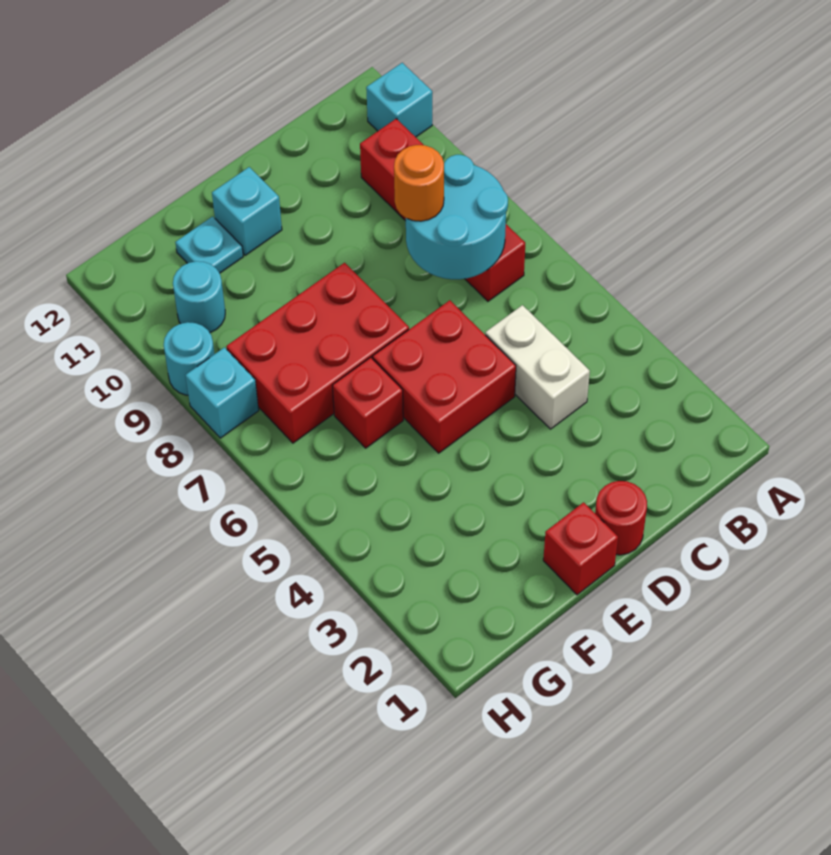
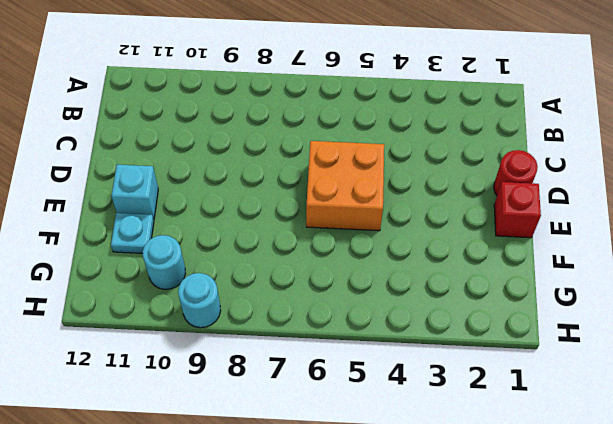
orange brick D5:E6 level 1 -> red brick D5:E6 level 1
none -> cyan brick A11 level 1
none -> red brick B7:B10 level 1
none -> white brick C4:C5 level 1

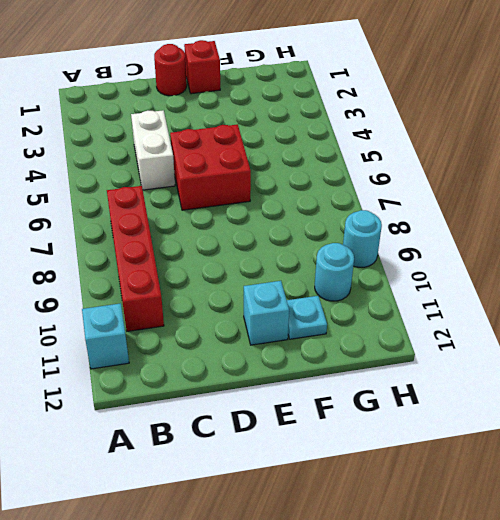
none -> red brick E7:G8 level 1
none -> red brick F6 level 1
none -> cyan brick H8 level 1

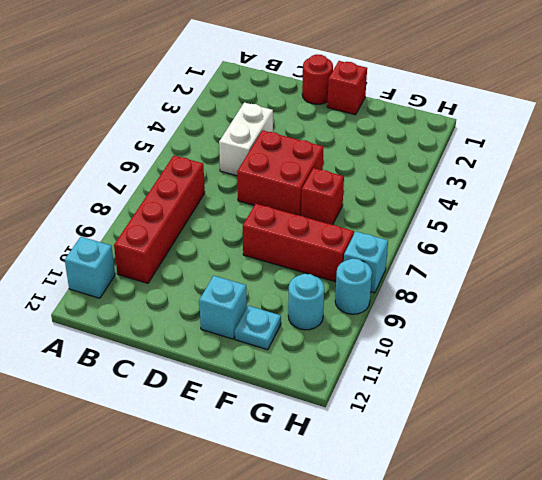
red brick E8:G8 level 1 -> red brick E7:G8 level 1
none -> cyan round brick B7:C8 level 2
none -> orange round brick C8 level 3

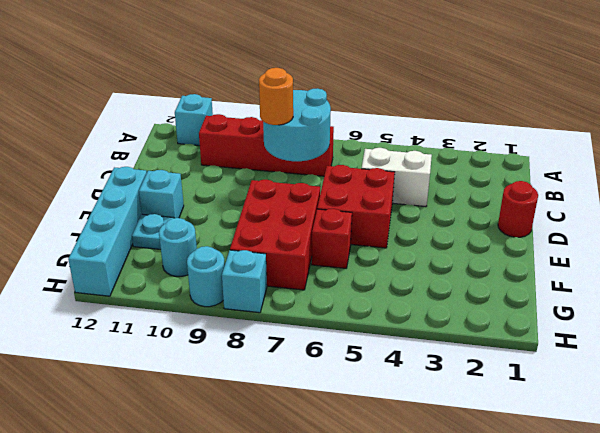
cyan brick E12:H12 level 1 -> none
none -> red brick E1 level 1

